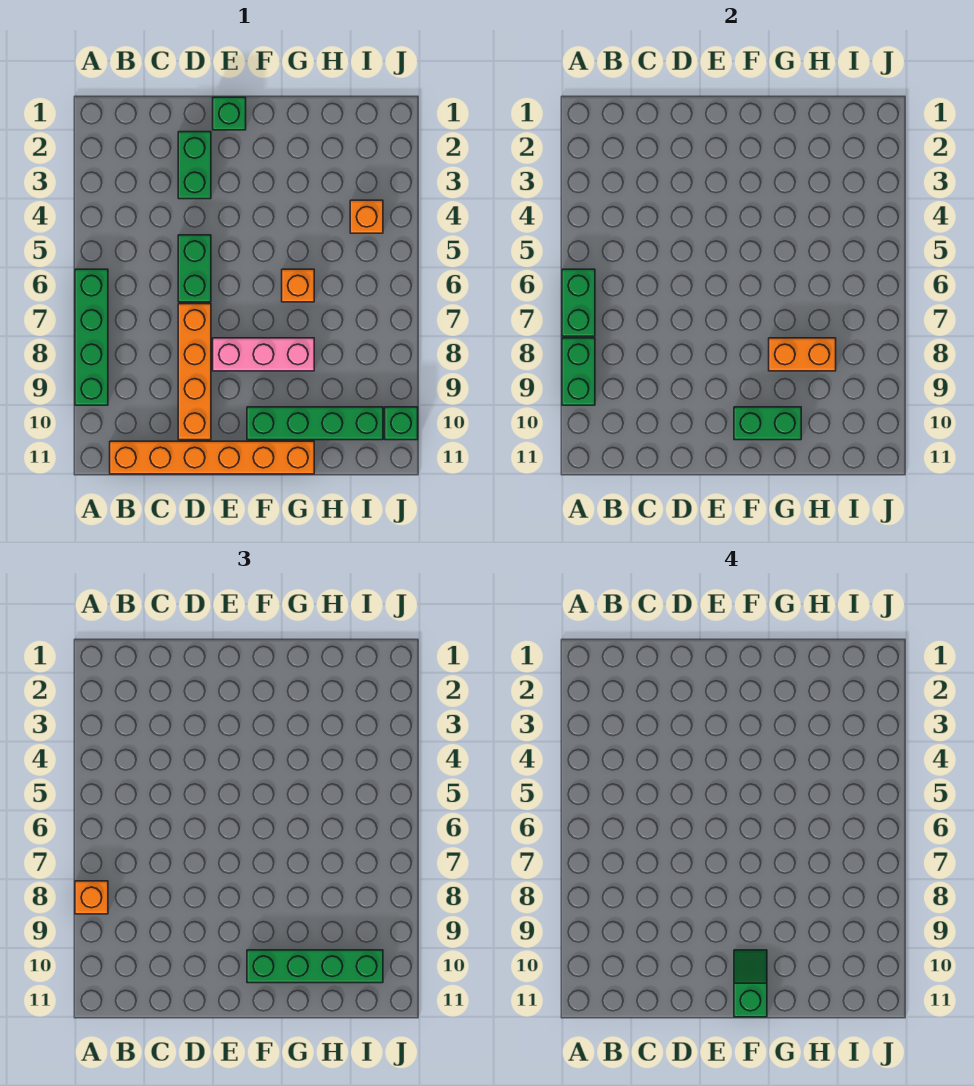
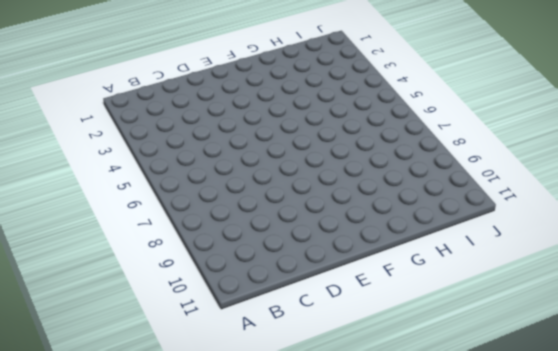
none -> green brick A6:A9 level 1
none -> orange brick B11:G11 level 1
none -> green brick D2:D3 level 1

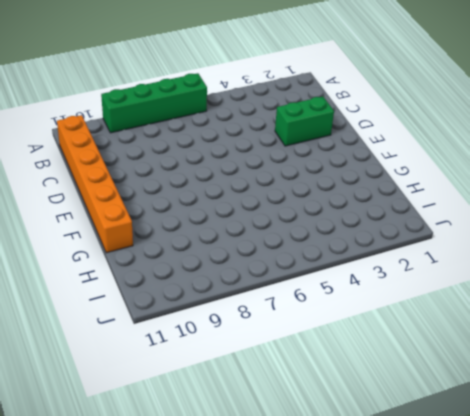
none -> green brick D5:D6 level 1
none -> orange brick D7:D10 level 1
none -> green brick E1 level 1

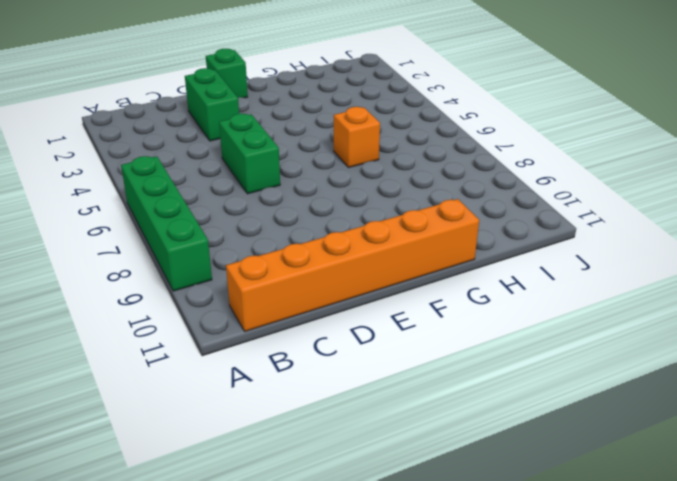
none -> orange brick D7:D10 level 1
none -> pink brick E8:G8 level 1
none -> green brick F10:I10 level 1

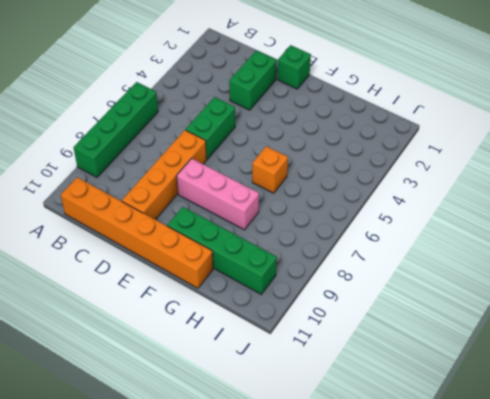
none -> orange brick I4 level 1
none -> green brick J10 level 1
none -> green brick A6:A7 level 2

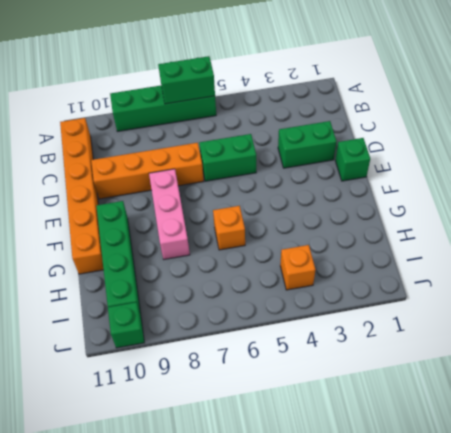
none -> green brick A8:A9 level 2
none -> green brick F10:G10 level 2
none -> orange brick G8:H8 level 2

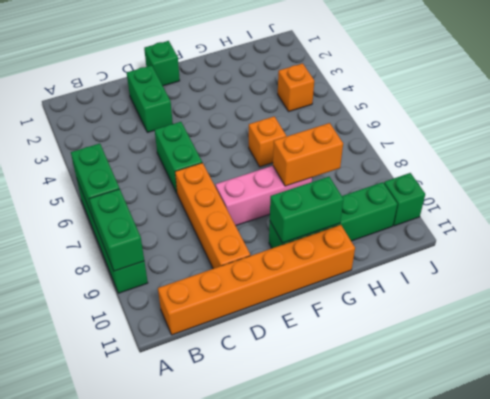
none -> orange brick A8 level 3
none -> green brick F10:I10 level 3
none -> green slope F10:F11 level 4 top 11

